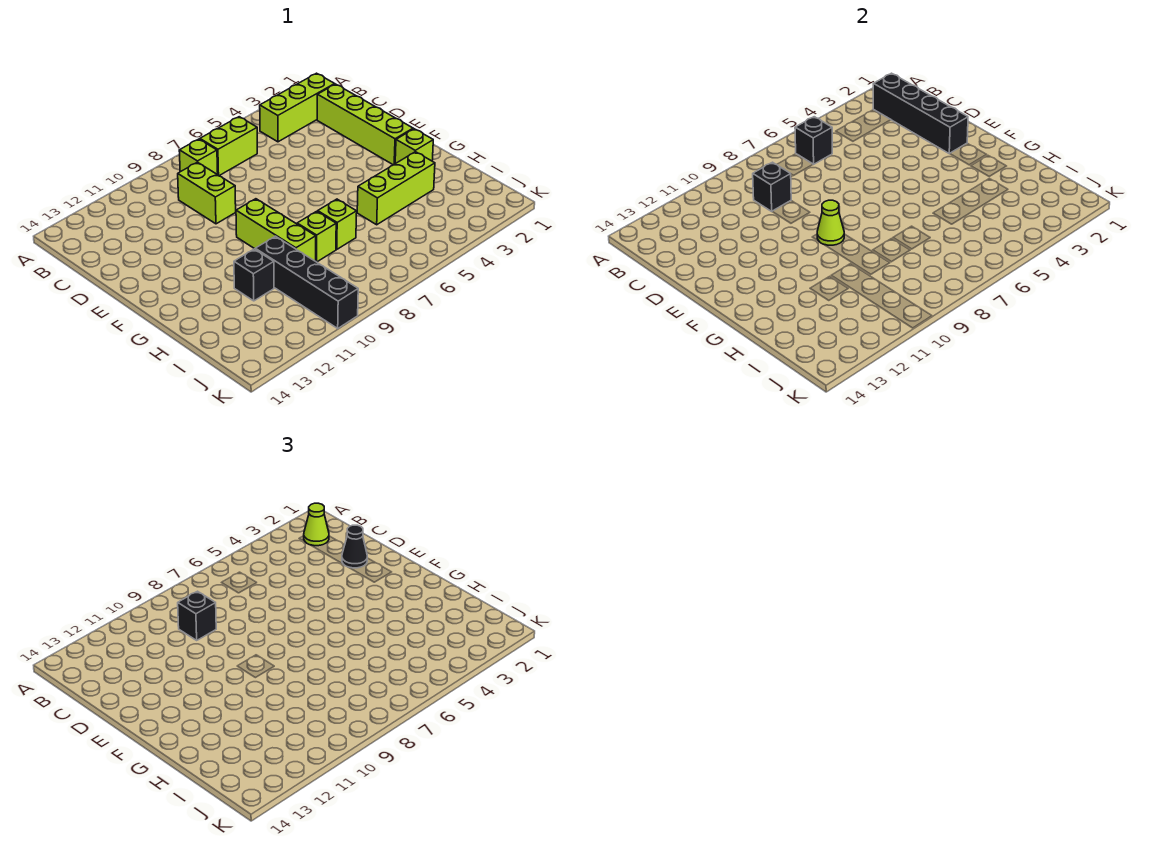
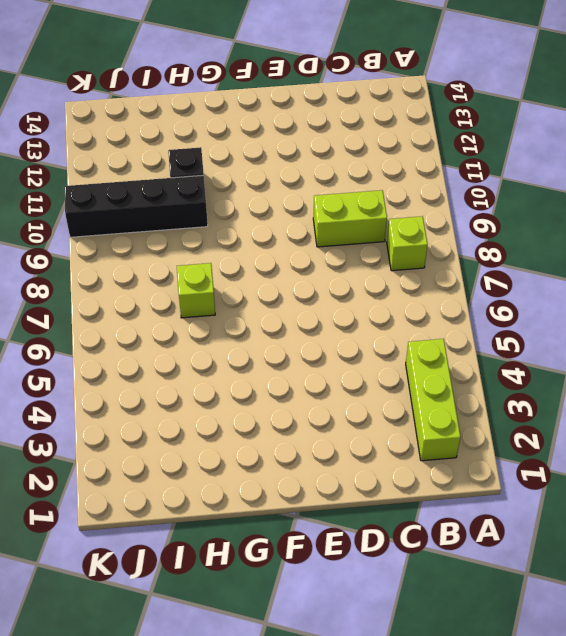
none -> lime brick B6:B7 level 1
none -> lime brick C2:F2 level 1
none -> lime brick F9:H9 level 1

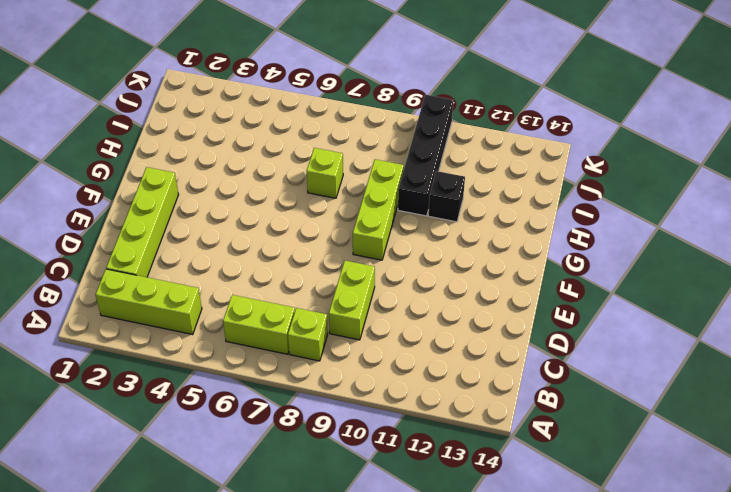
none -> lime brick G2 level 1
none -> lime brick H3:H5 level 1
none -> lime brick H8 level 1

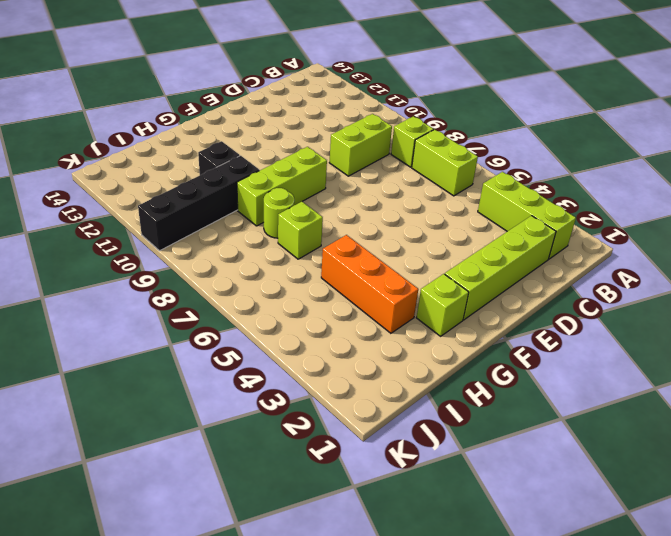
orange brick H3:H5 level 1 -> lime brick H3:H5 level 1
lime round brick H8 level 1 -> lime brick H8 level 1
none -> black brick B2:E2 level 2
none -> black brick B6 level 2
none -> black brick C9 level 2

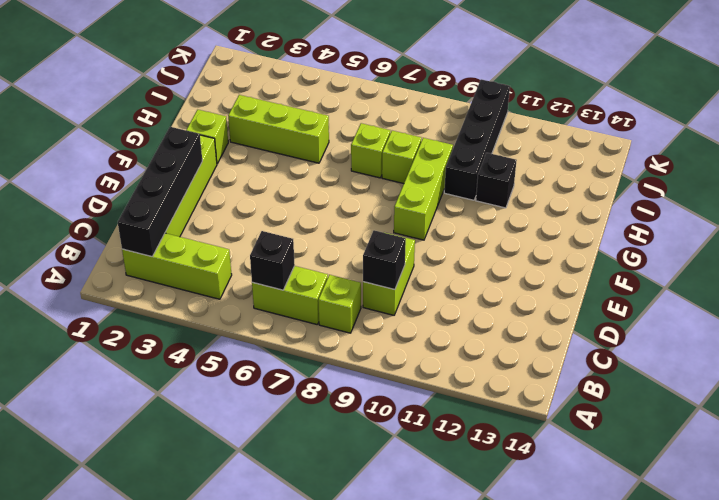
none -> lime cone F9 level 2
none -> lime cone B2 level 3
none -> black brick C9 level 3

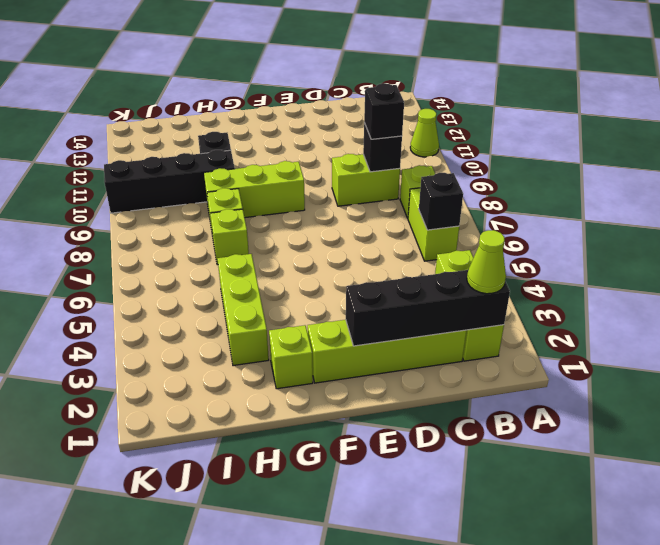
lime cone A11 level 1 -> lime cone F9 level 2
none -> black cone D2 level 3

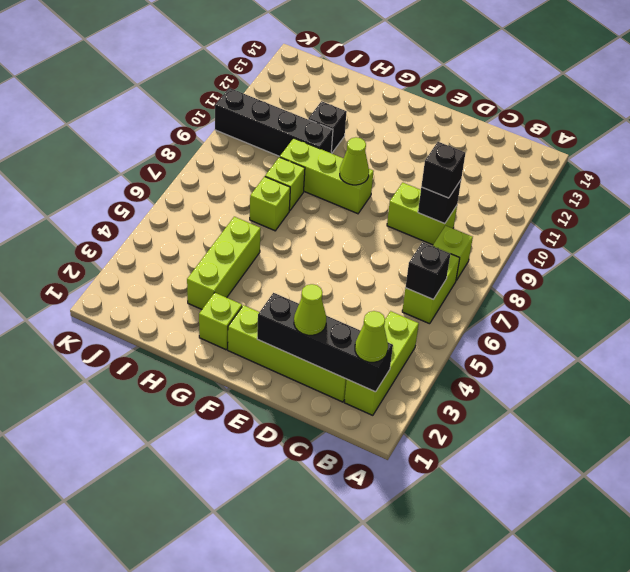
lime cone D2 level 3 -> black cone D2 level 3

